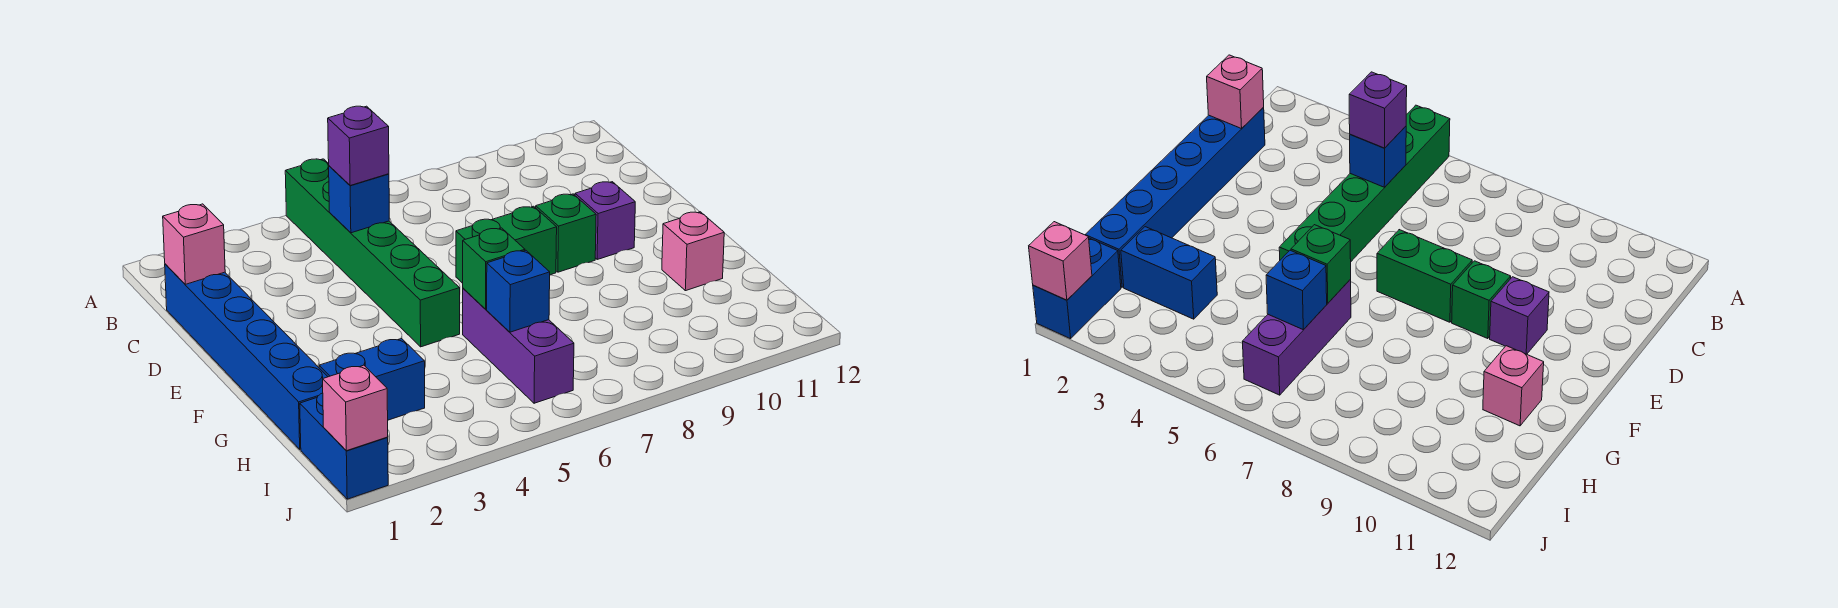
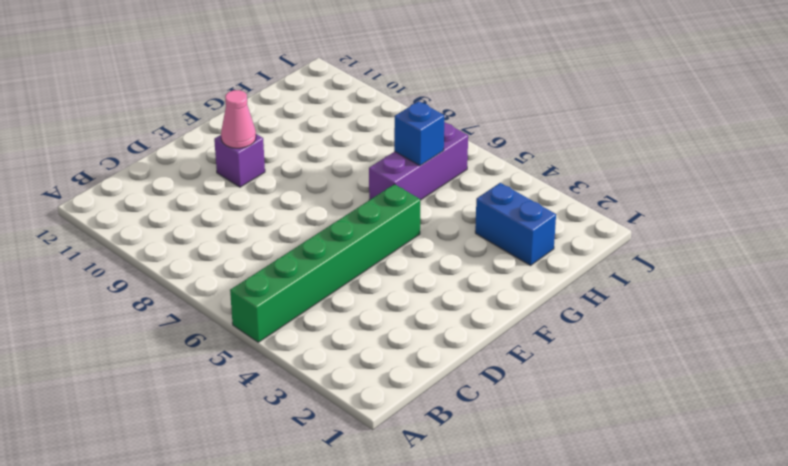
pink cone E10 level 2 -> none
none -> blue brick C1:H1 level 1
none -> green brick E7:E8 level 1
none -> green brick E9 level 1

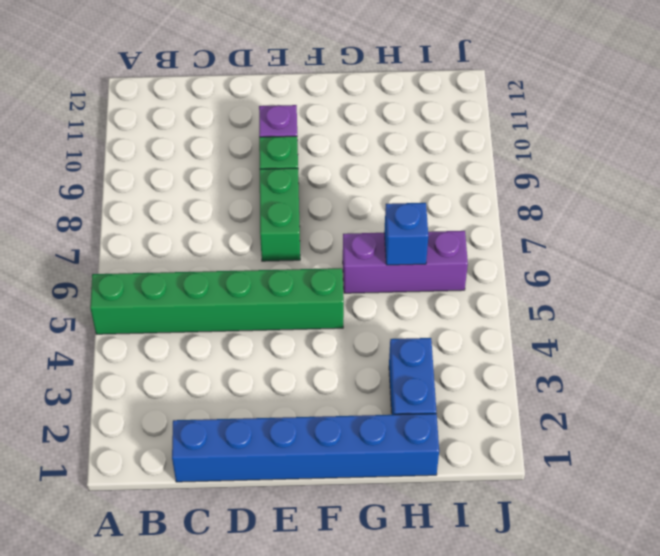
none -> pink brick G11 level 1
none -> blue brick I1:J1 level 1
none -> pink brick C1 level 2

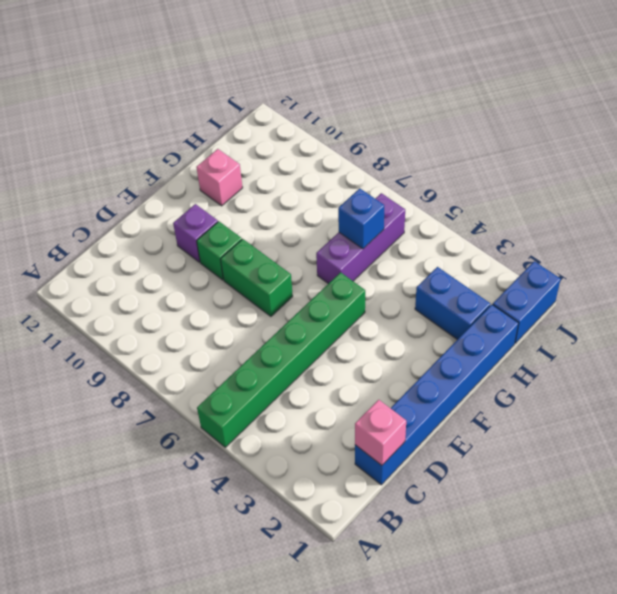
none -> blue brick C5 level 2
none -> green brick G6 level 2
none -> pink brick J1 level 2

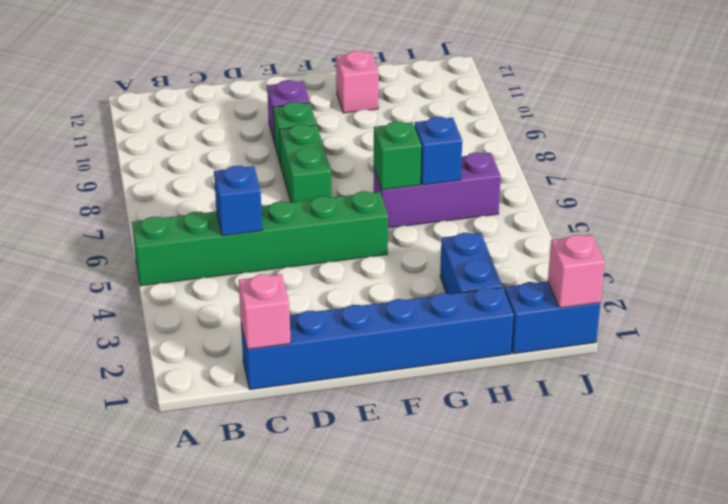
none -> purple brick C5 level 3

